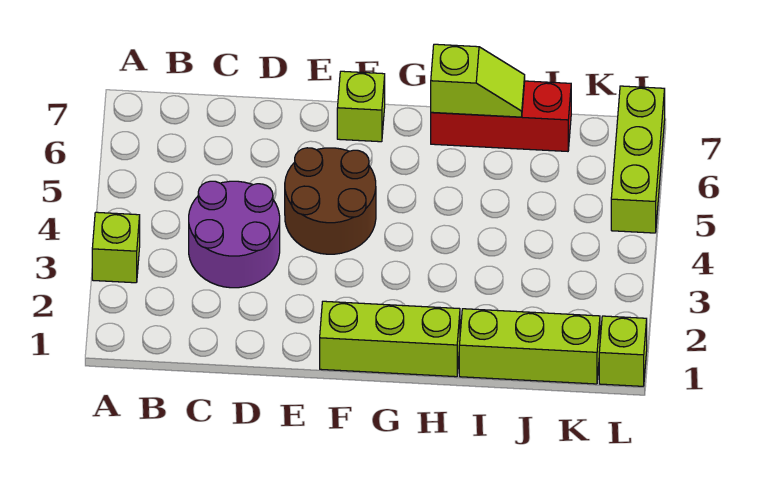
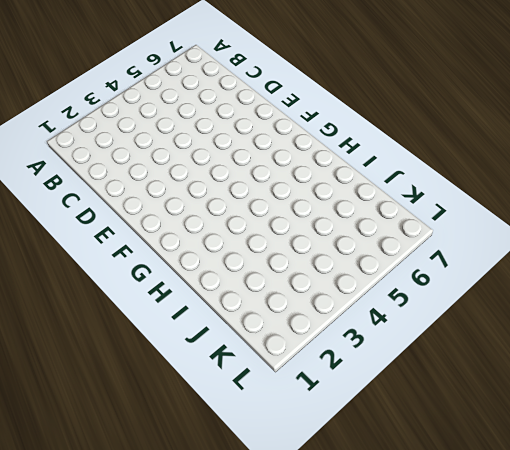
none -> lime brick A3 level 1
none -> purple round brick C3:D4 level 1

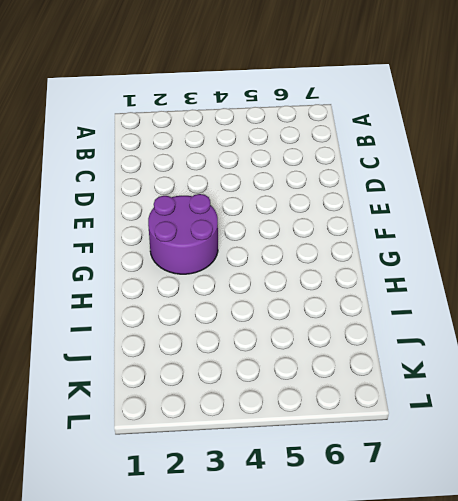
purple round brick F2:G3 level 1 -> purple round brick C3:D4 level 1
none -> lime brick A3 level 1
none -> brown round brick E4:F5 level 1

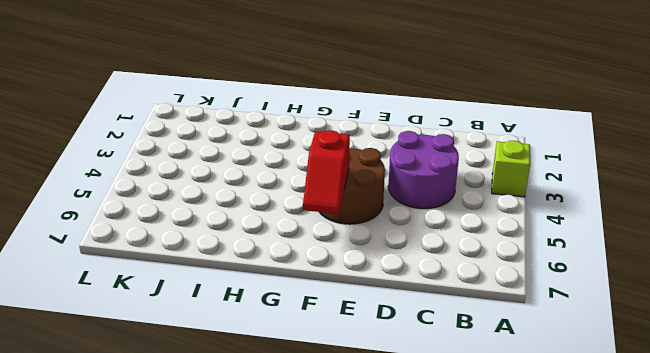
red slope F5:F6 level 2 top 5 -> none
none -> lime brick F1:H1 level 1
none -> lime brick F7 level 1

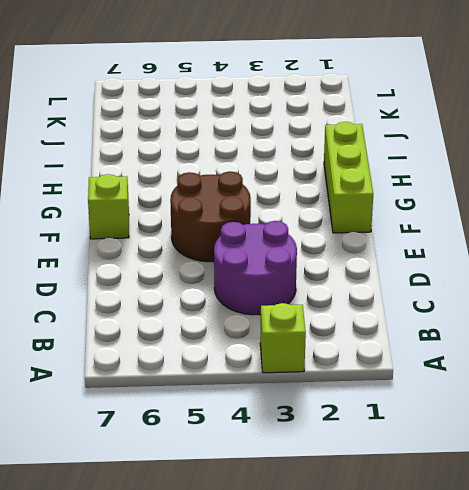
none -> red brick H7:J7 level 1
none -> lime brick I1:K1 level 1

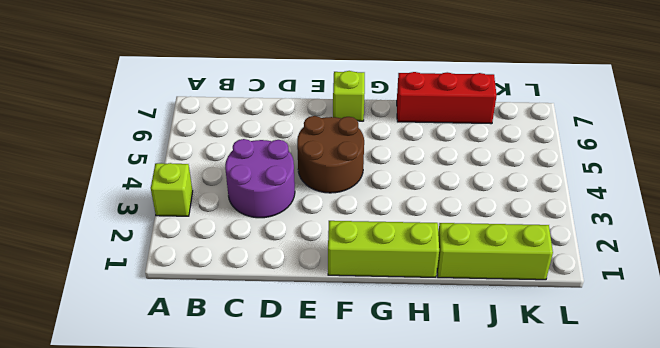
none -> lime brick L1 level 1
none -> lime brick L5:L7 level 1

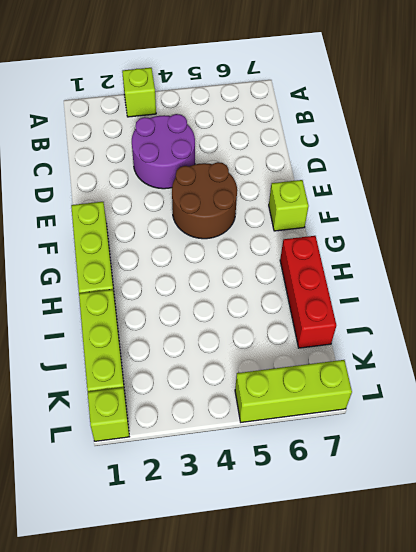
none -> lime slope H7:I7 level 2 top H

